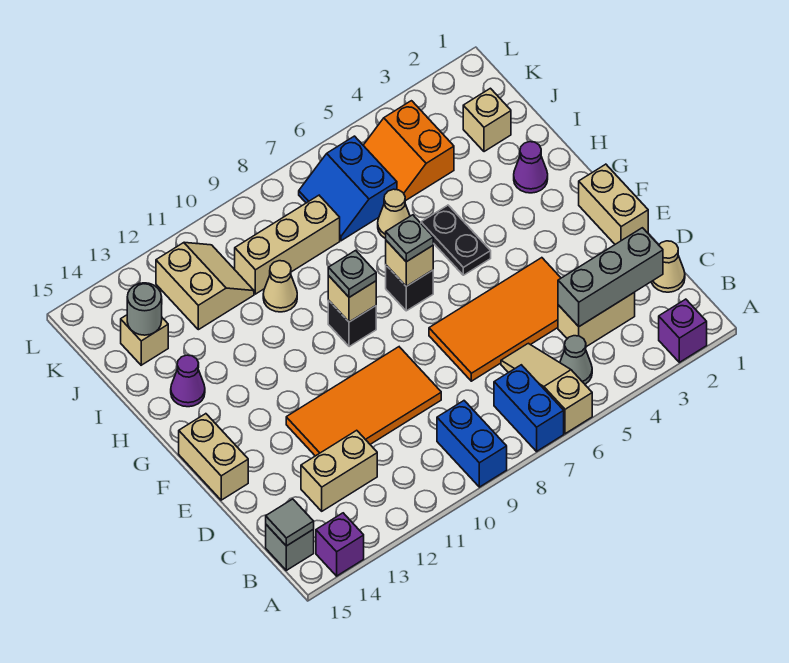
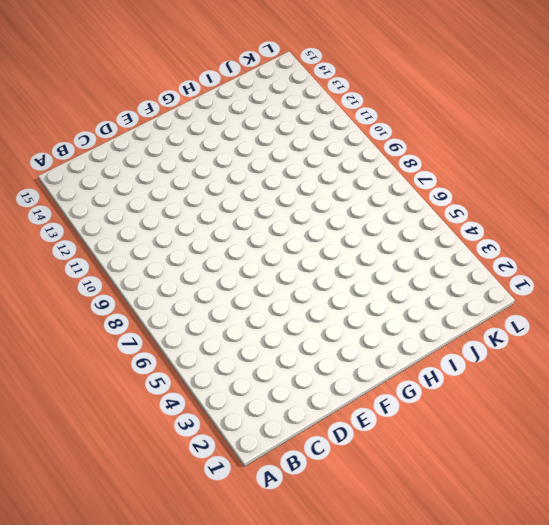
none -> purple brick A2 level 1
none -> tan slope A6:C6 level 1 top A
none -> blue brick A7:B7 level 1
none -> blue brick A9:B9 level 1

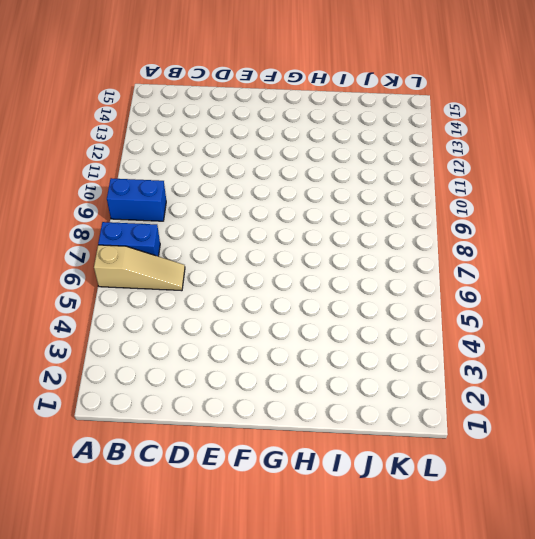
none -> purple brick A2 level 1
none -> purple brick A14 level 1
none -> grey cone B5 level 1
none -> grey brick B15 level 1

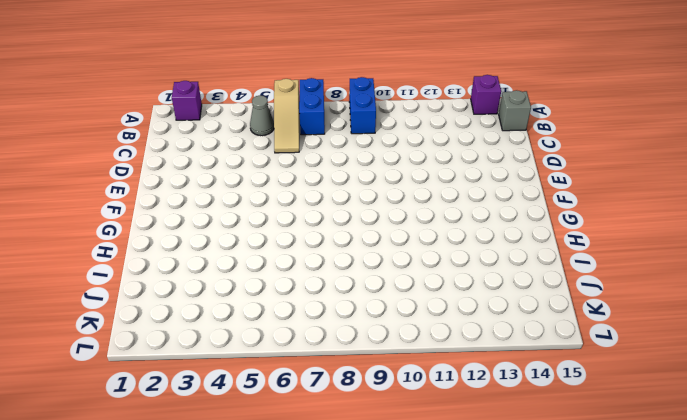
none -> tan cone C1 level 1
none -> tan brick C3:C4 level 1
none -> tan brick C12:C13 level 1
none -> orange tile D4:E7 level 1

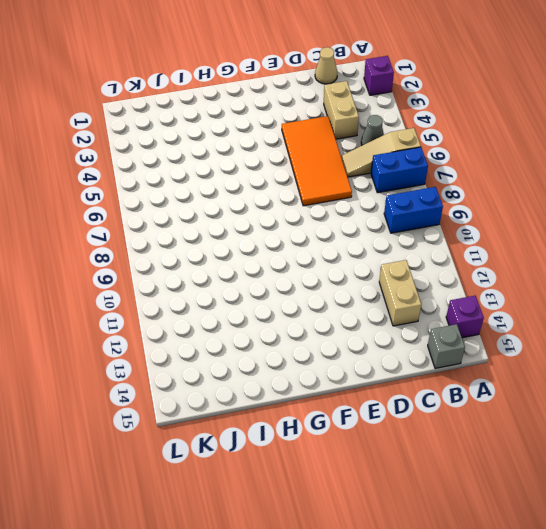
none -> orange tile D9:E12 level 1
none -> tan brick E1:F1 level 1
none -> tan brick E15:F15 level 1
none -> black plate G5:H5 level 1

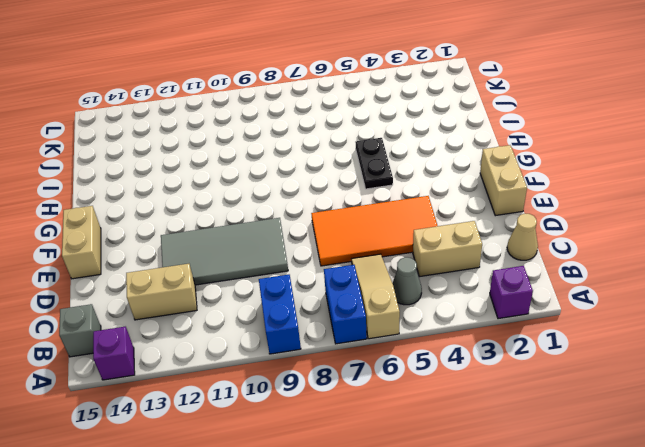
grey tile D9:E12 level 1 -> orange tile D9:E12 level 1
none -> black brick G7 level 1
none -> black brick G9 level 1
none -> purple cone H2 level 1
none -> purple cone H14 level 1

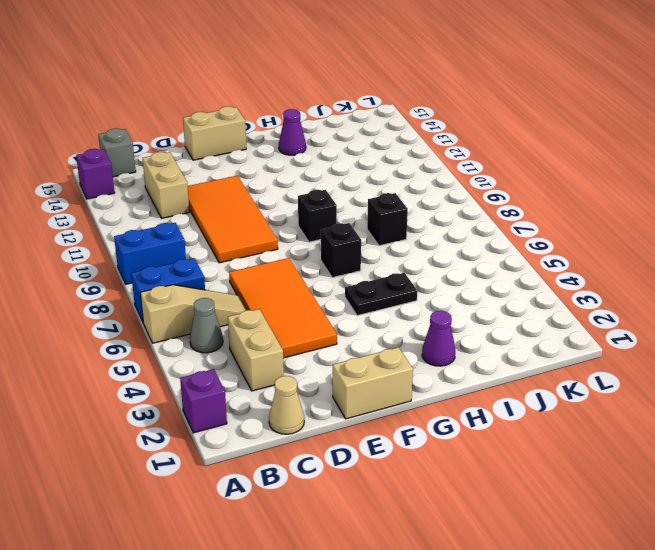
black brick I8 level 1 -> none
none -> tan cone I6 level 1
none -> tan cone I10 level 1
none -> tan brick J2 level 1
none -> orange slope J4:K5 level 1 top 4

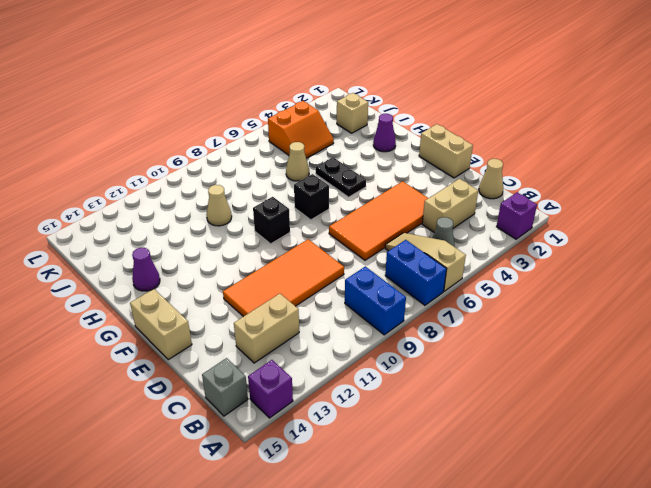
orange slope J4:K5 level 1 top K -> orange slope J4:K5 level 1 top 4
none -> blue slope J6:K7 level 1 top 6
none -> tan brick J8:J10 level 1
none -> tan slope J11:K12 level 1 top 12
none -> tan brick J14 level 1

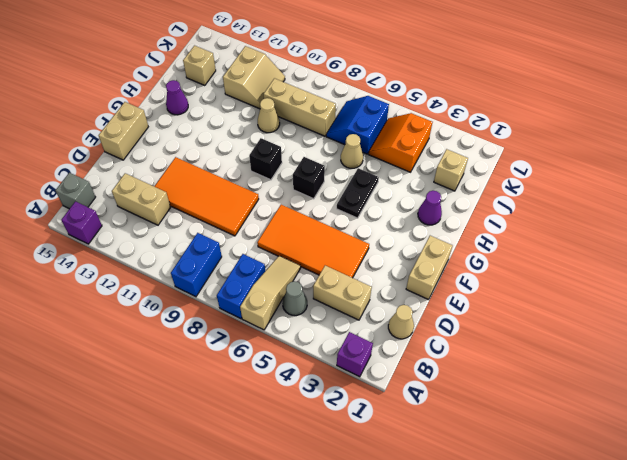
none -> grey tile B15 level 2
none -> grey brick C2:C4 level 2
none -> tan brick G7 level 2
none -> tan brick G9 level 2

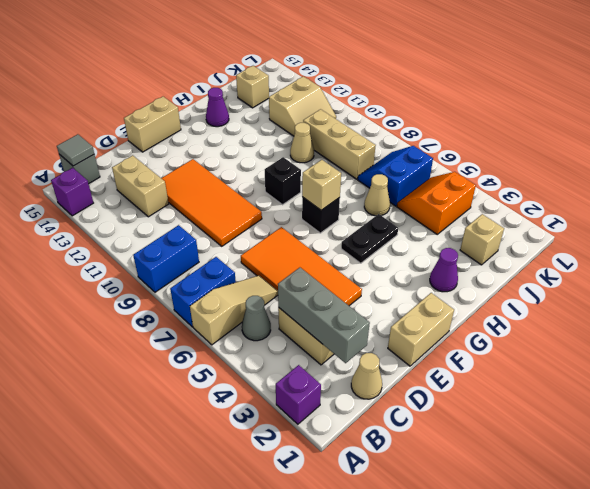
none -> tan brick G9 level 2
none -> grey round brick J14 level 2
none -> grey plate G7 level 3
none -> grey plate G9 level 3

